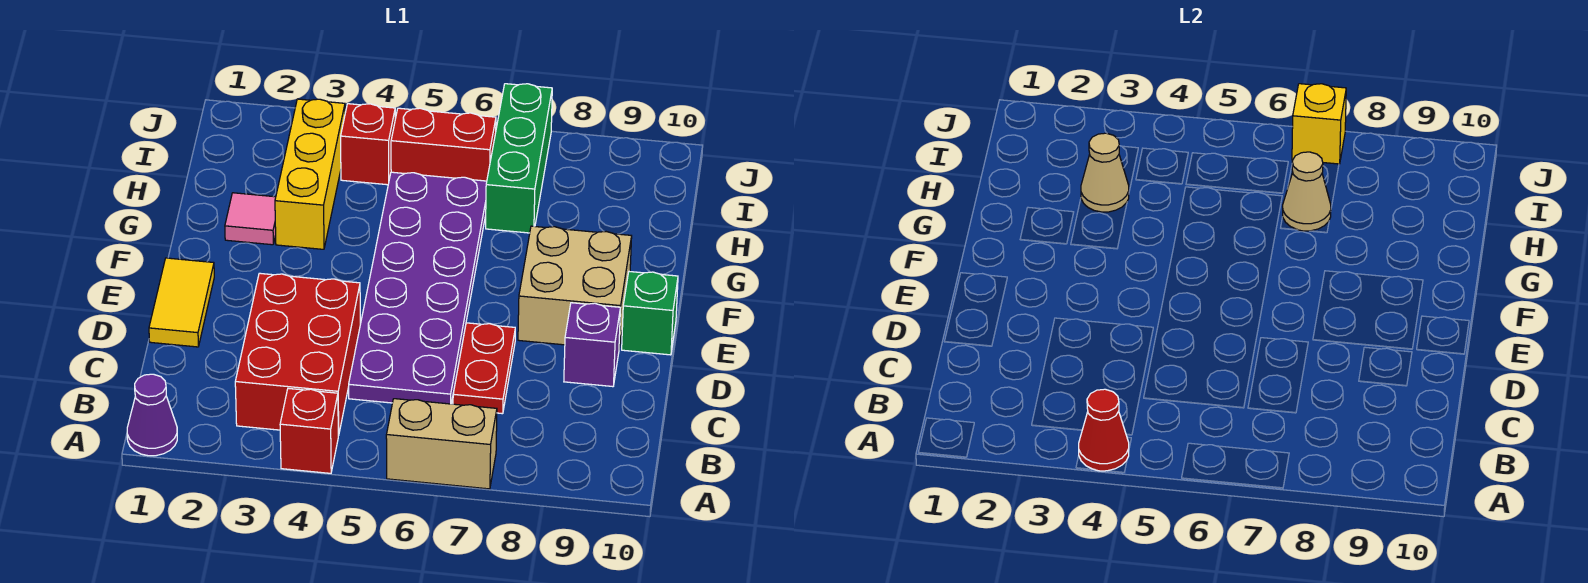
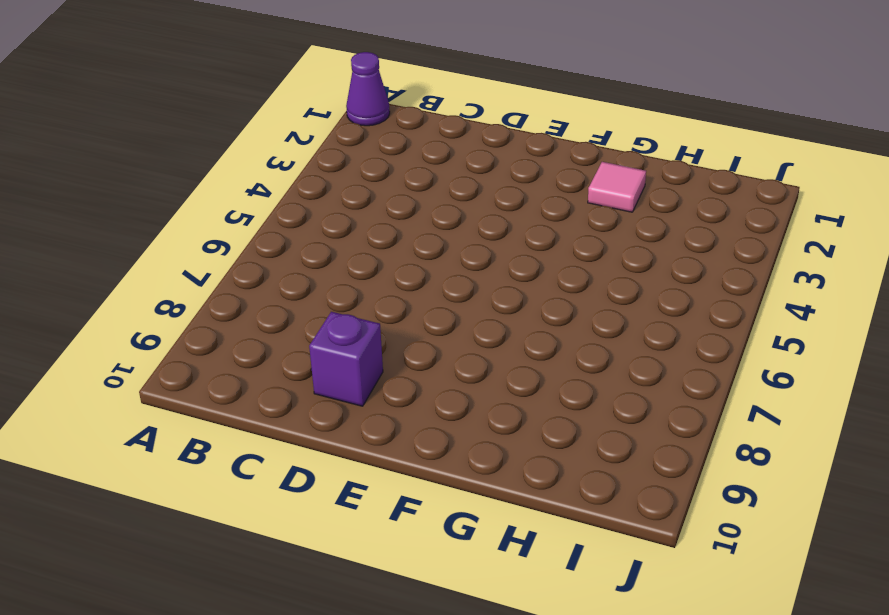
none -> red brick A4 level 1
none -> tan brick A6:A7 level 1
none -> red brick B3:D4 level 1

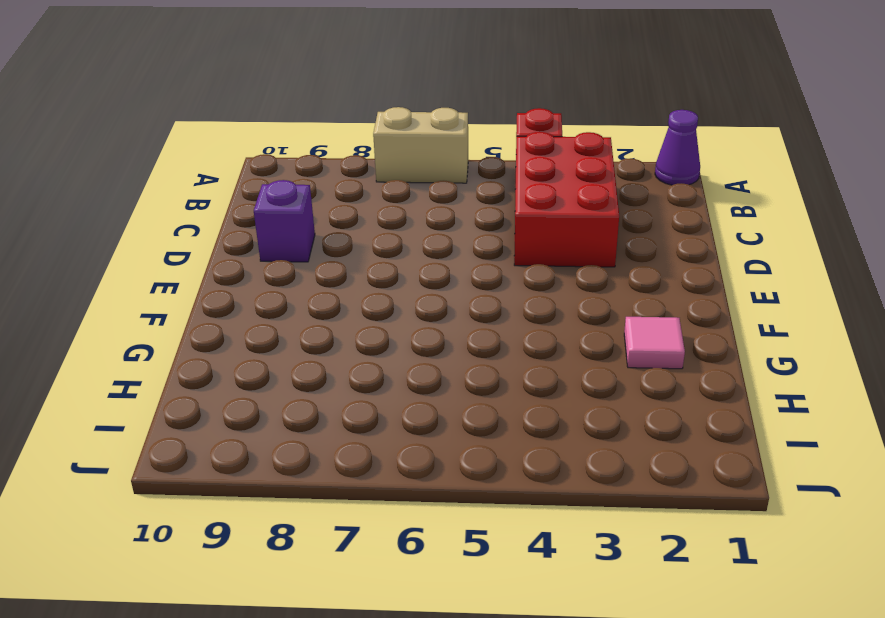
none -> purple plate C5:H6 level 1
none -> red plate C7:D7 level 1
none -> yellow tile D1:E1 level 1

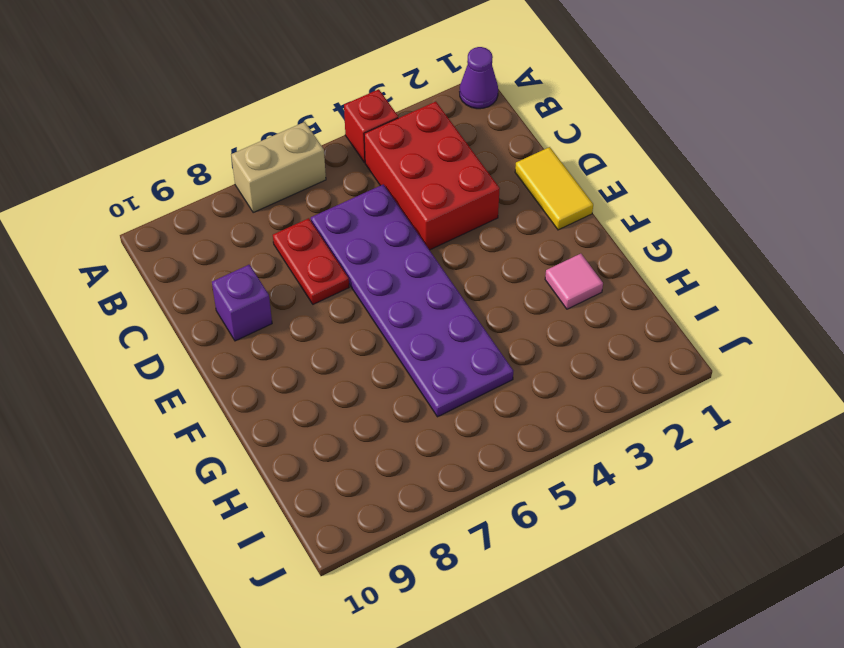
none -> tan brick E8:F9 level 1
none -> green brick E10 level 1
none -> yellow brick G3:I3 level 1

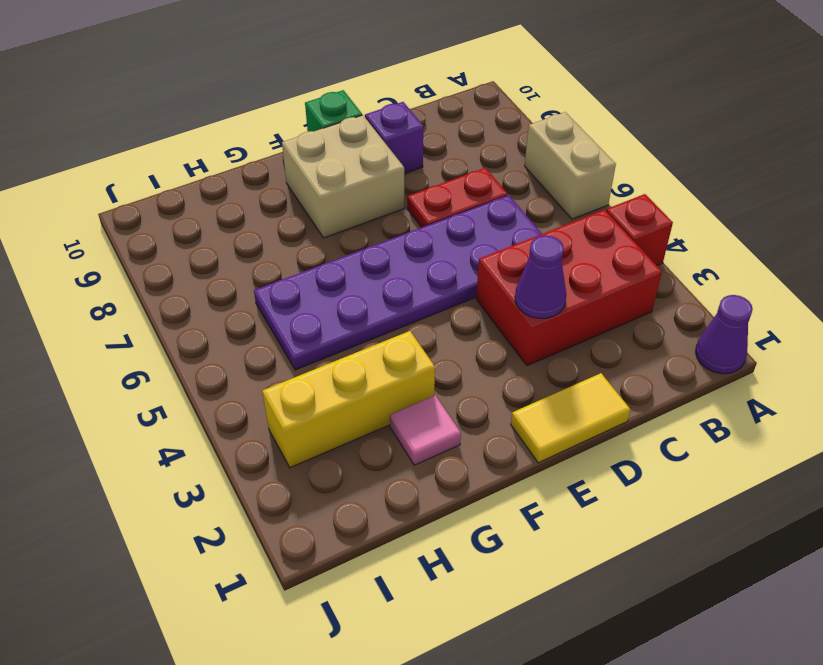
purple cone D3 level 2 -> none
none -> green brick H7:J7 level 1
none -> red brick I4 level 1
none -> red brick I5:I6 level 1

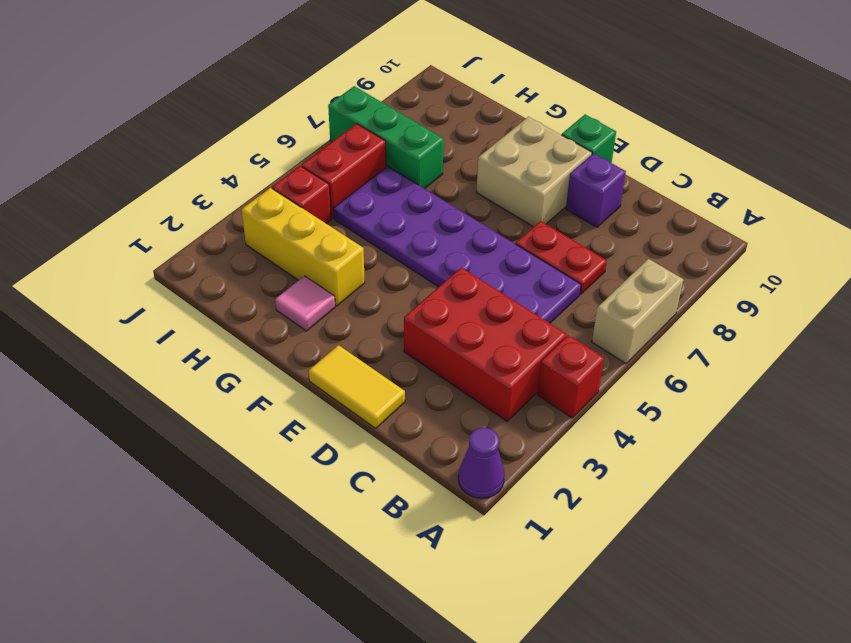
none -> red cone A4 level 2
none -> tan cone H3 level 2
none -> tan cone H7 level 2

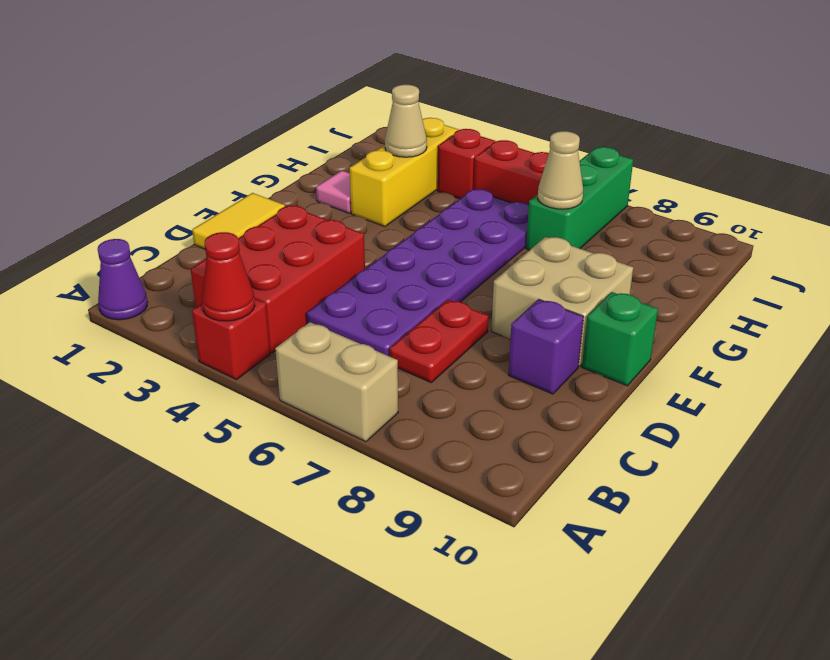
none -> yellow brick J7 level 2

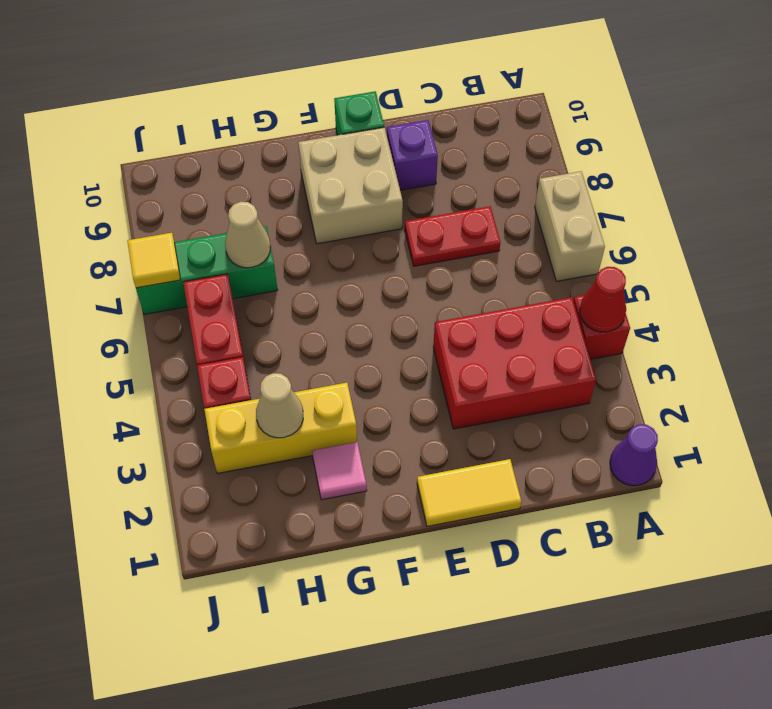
yellow tile J7 level 2 -> yellow brick J7 level 2
none -> purple plate C5:H6 level 1

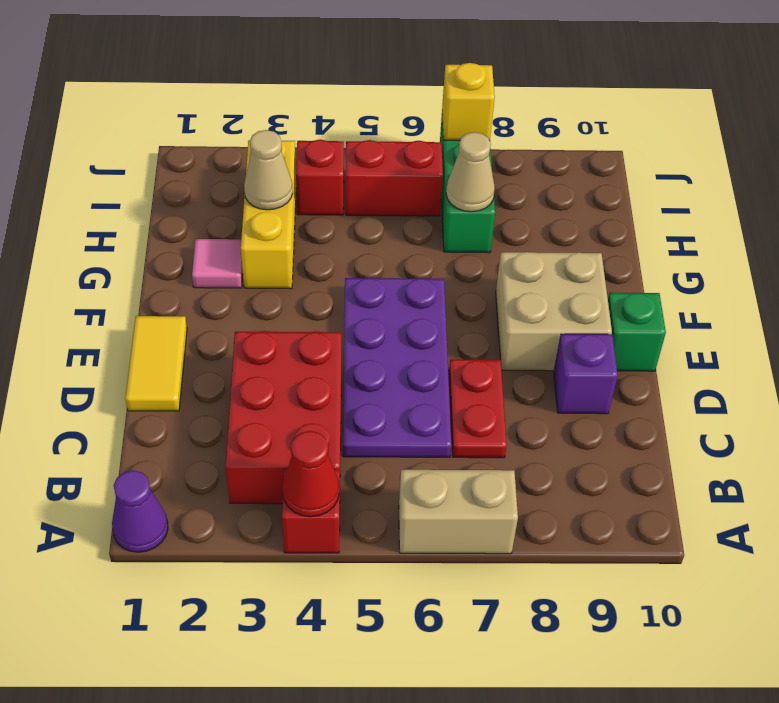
purple plate C5:F6 level 1 -> purple plate C5:H6 level 1

